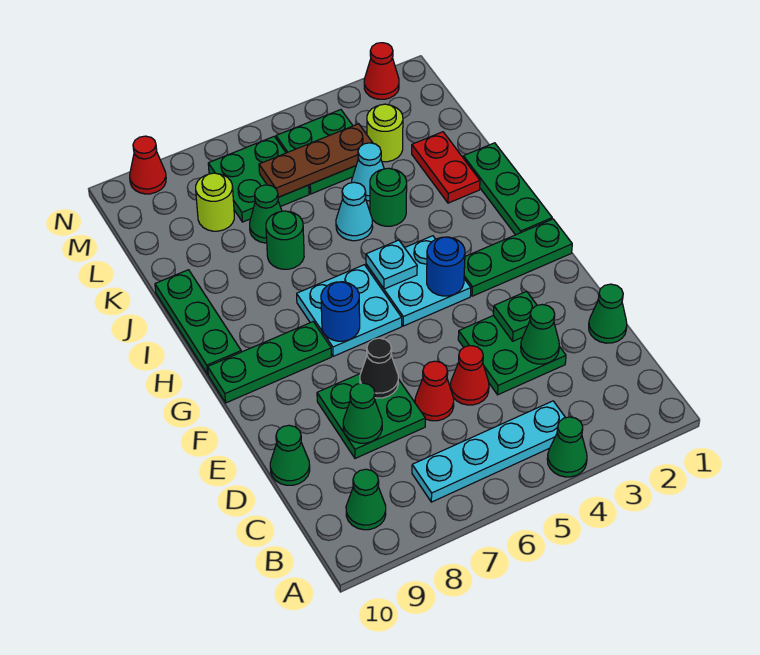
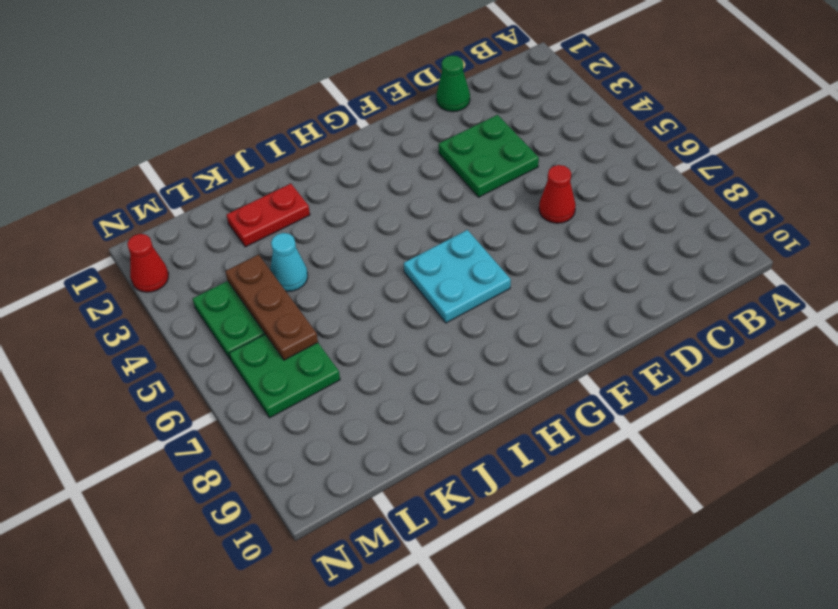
none -> green cone A4 level 1
none -> cyan plate B4:B7 level 1
none -> green cone B9 level 1
none -> red cone D5 level 1

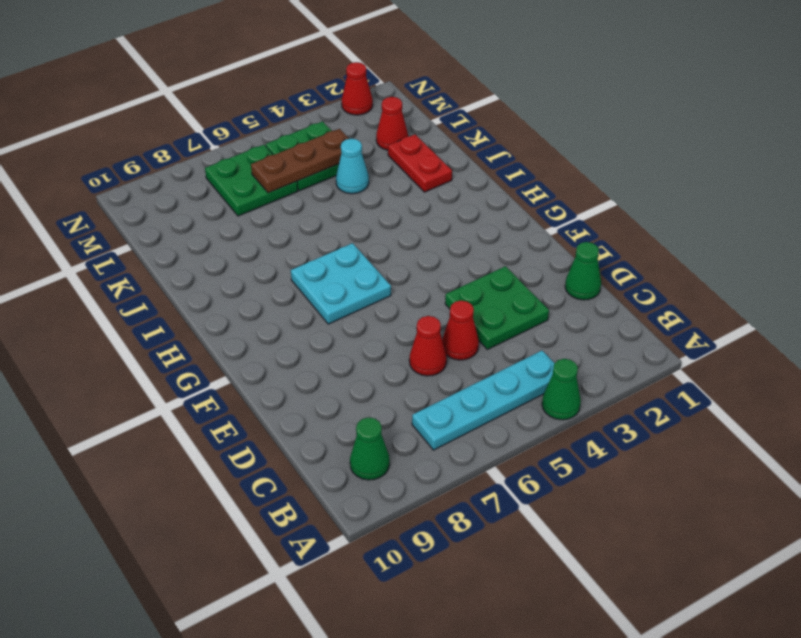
red cone L2 level 1 -> red cone N9 level 1
none -> green plate D7:E8 level 1
none -> green cone D10 level 1
none -> green plate G1:G3 level 1
none -> cyan plate G4:H5 level 1

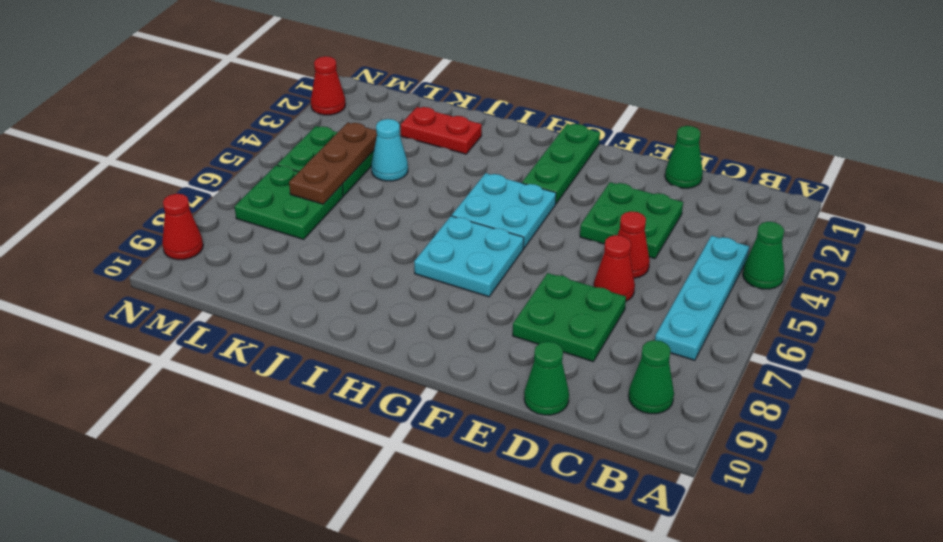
none -> green plate G8:G10 level 1
none -> green plate H1:J1 level 1
none -> green plate H10:J10 level 1
none -> green round brick J4 level 1

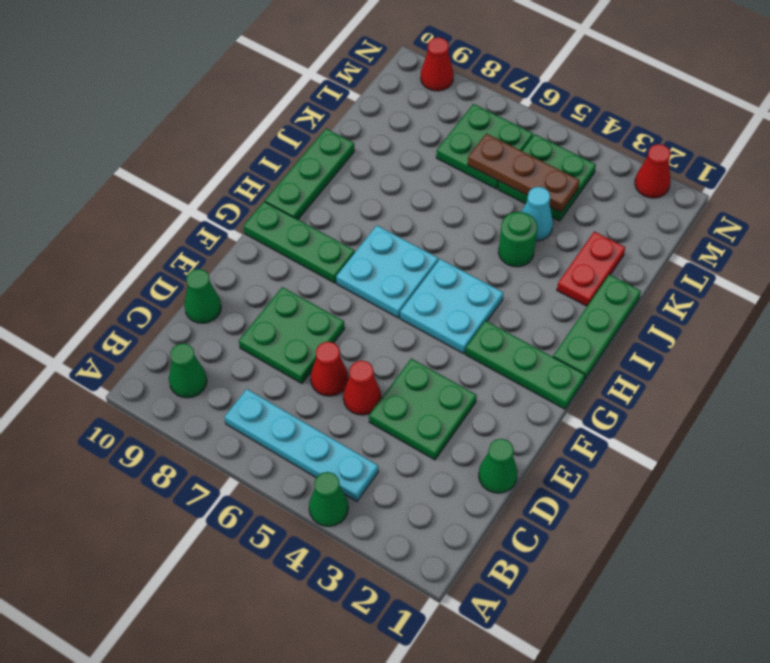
none -> cyan cone J5 level 1
none -> green round brick J7 level 1
none -> green cone K7 level 1
none -> lime round brick L3 level 1

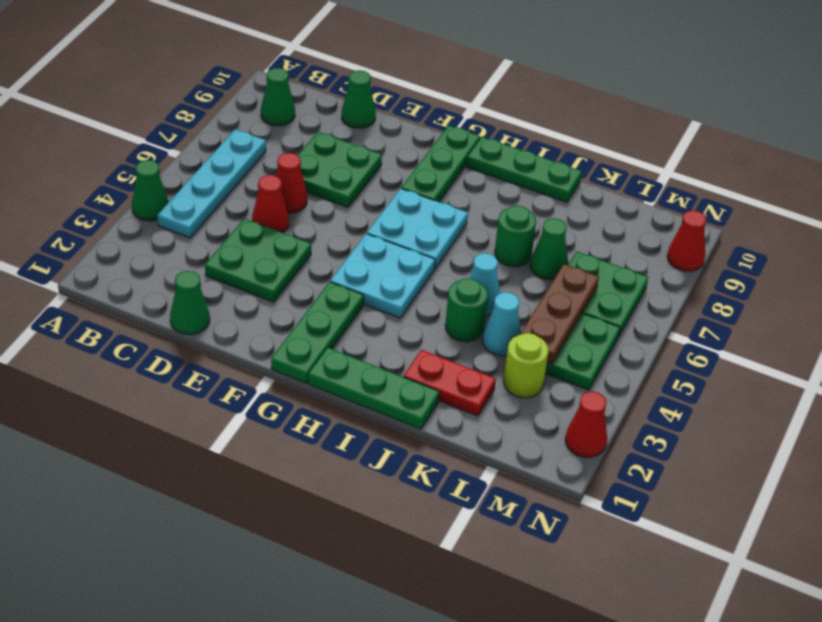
none -> lime round brick L8 level 1
none -> green cone D3 level 2
none -> green cone D8 level 2
none -> green plate E3 level 2

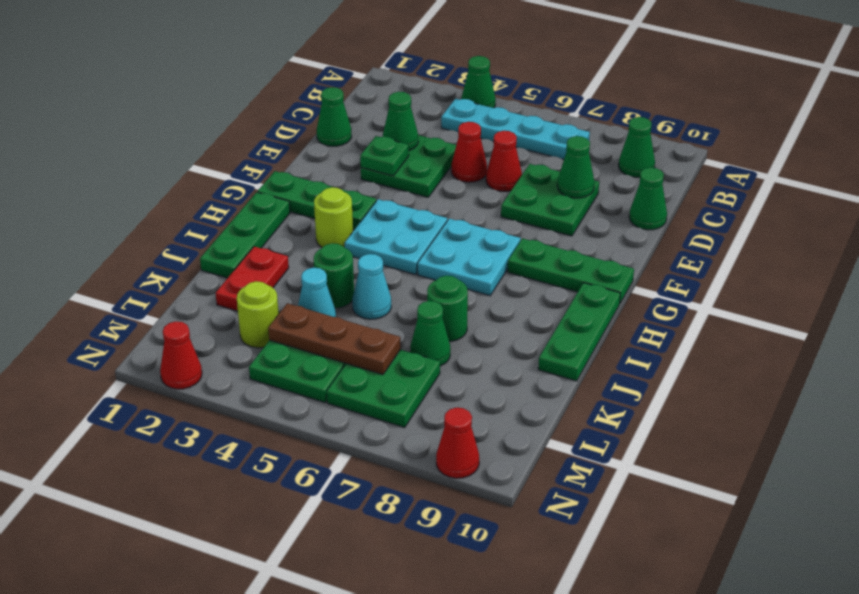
lime round brick H3 level 1 -> lime round brick L8 level 1
none -> black cone E7 level 2
none -> blue round brick G4 level 2
none -> blue round brick G7 level 2
none -> cyan plate H5 level 2

